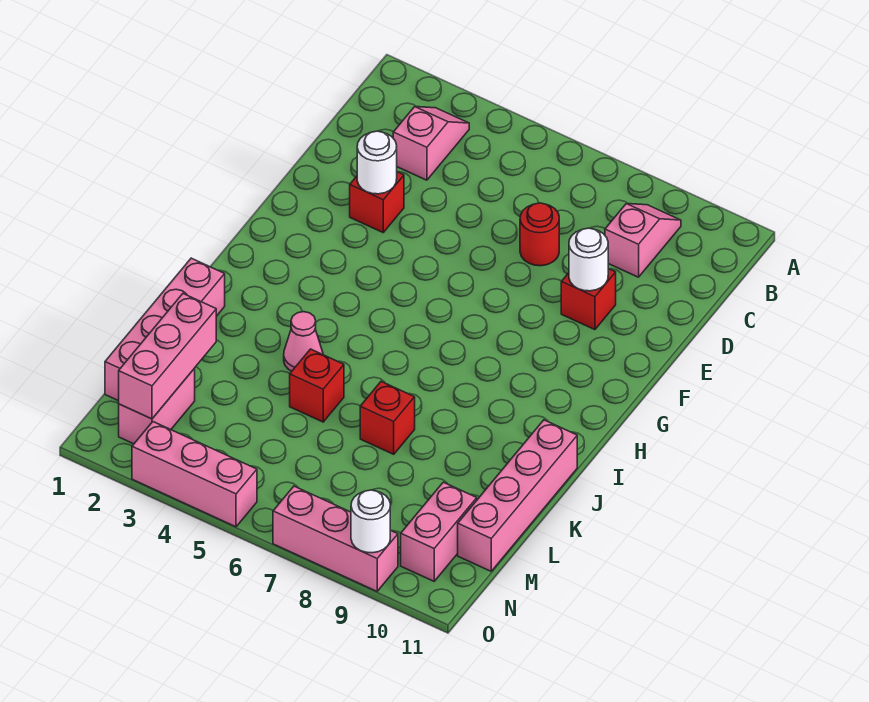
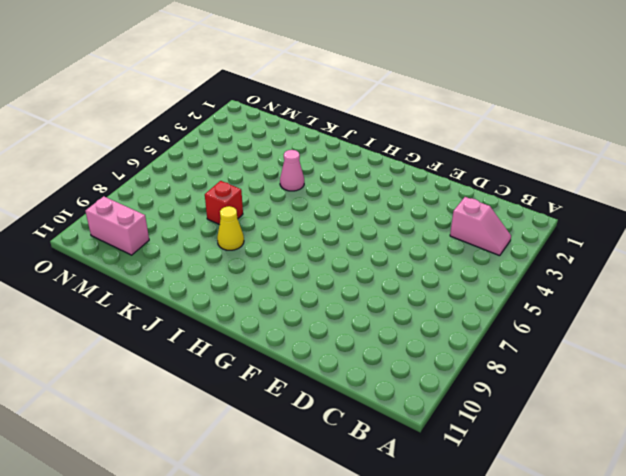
yellow cone J8 level 1 -> none
none -> pink slope B9:C9 level 1 top C
none -> red round brick D7 level 1
none -> red brick E3 level 1

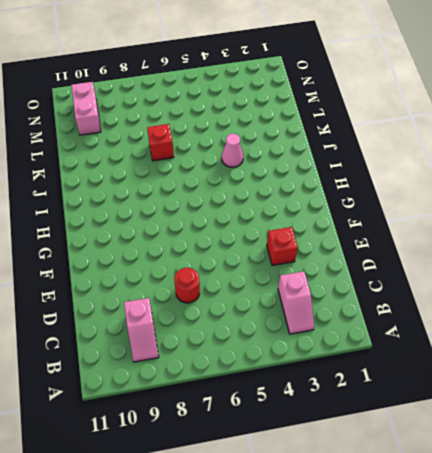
none -> red brick E9 level 1
none -> pink brick J1:M1 level 1
none -> pink brick J11:M11 level 1

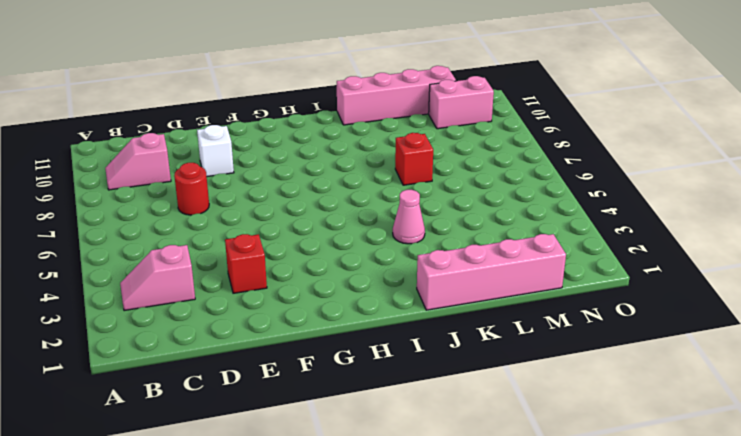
white brick E9 level 1 -> red brick E9 level 1
none -> red brick K5 level 1
none -> pink brick M2:N2 level 1
none -> pink brick O3:O5 level 1

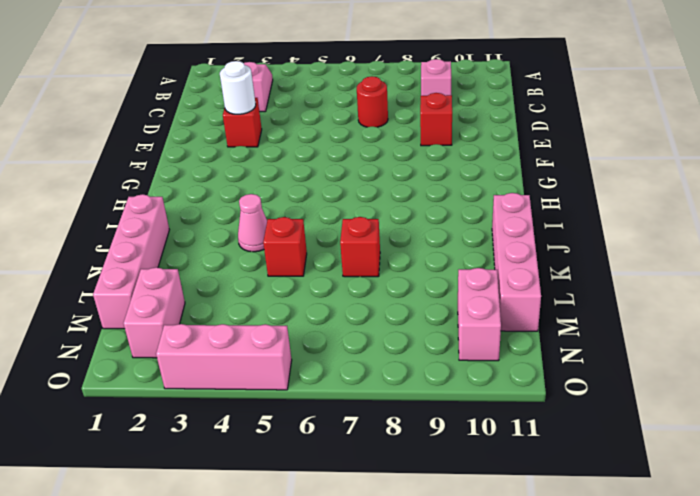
none -> pink brick O7:O9 level 1
none -> white round brick E9 level 2
none -> pink brick L2:N2 level 2

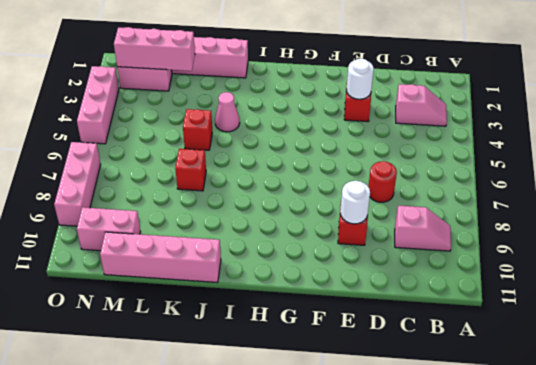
none -> white round brick O9 level 2

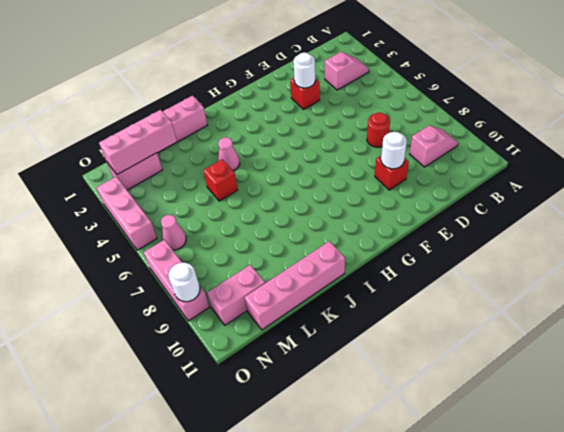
pink cone N6 level 1 -> none
none -> red brick K7 level 1

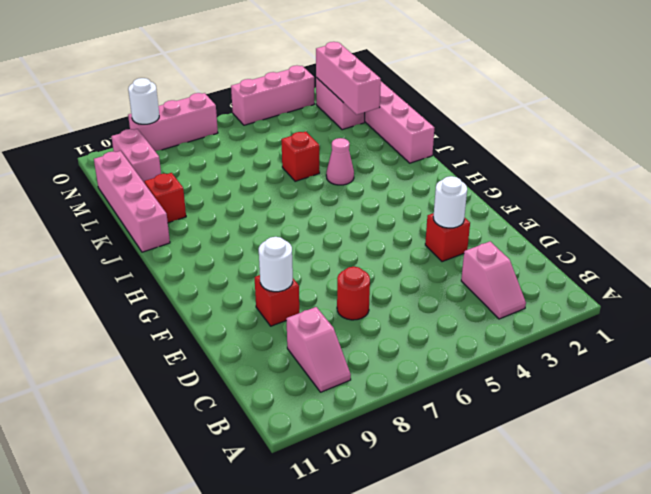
red brick K10 level 1 -> red brick K7 level 1

